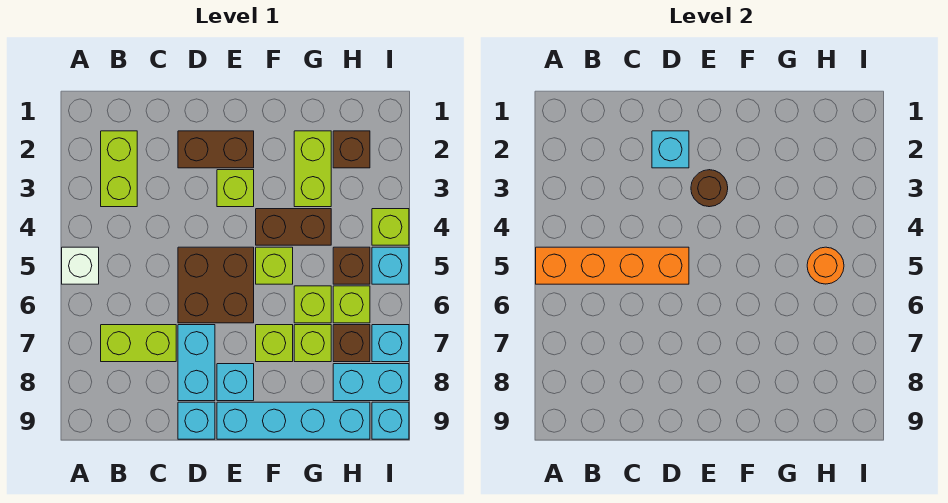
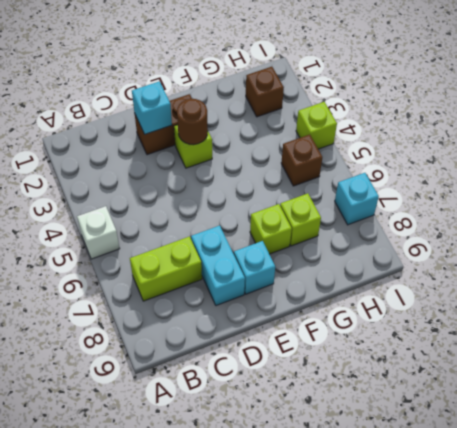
none -> lime brick B2:B3 level 1
none -> brown brick D5:E6 level 1
none -> cyan brick D9 level 1

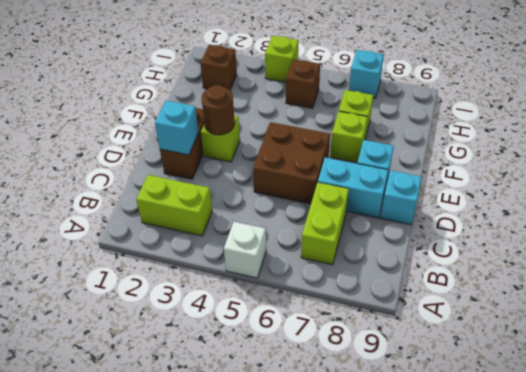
none -> cyan brick E9:H9 level 1
none -> brown brick F4:G4 level 1
none -> lime brick F5 level 1

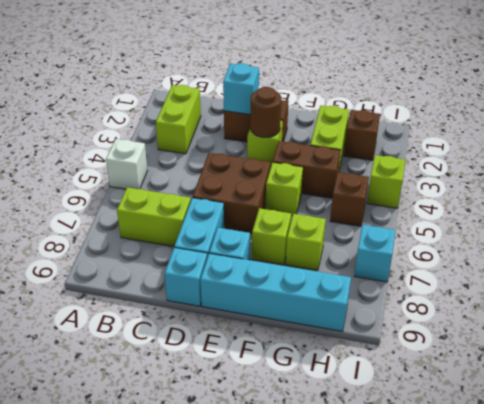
none -> lime brick G6 level 1
none -> lime brick H6 level 1
none -> brown brick H7 level 1

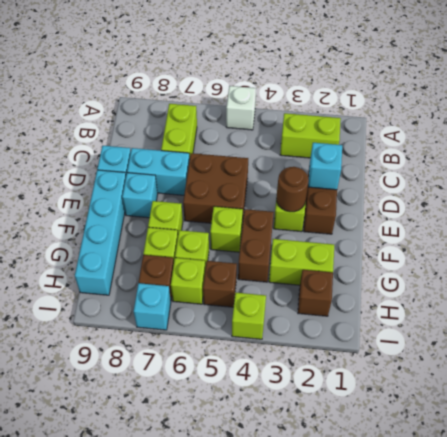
none -> cyan brick H8:I8 level 1
none -> cyan brick I5 level 1
none -> cyan brick I9 level 1

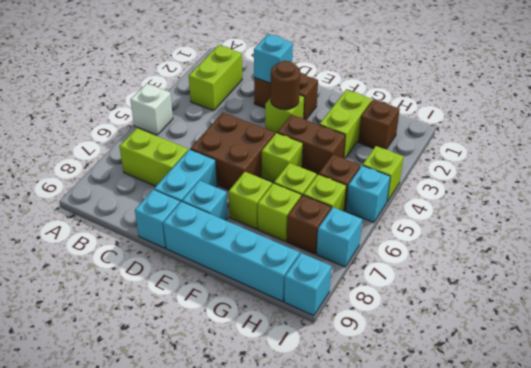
none -> cyan brick H8:I8 level 1
none -> orange brick A5:D5 level 2
none -> orange round brick H5 level 2

